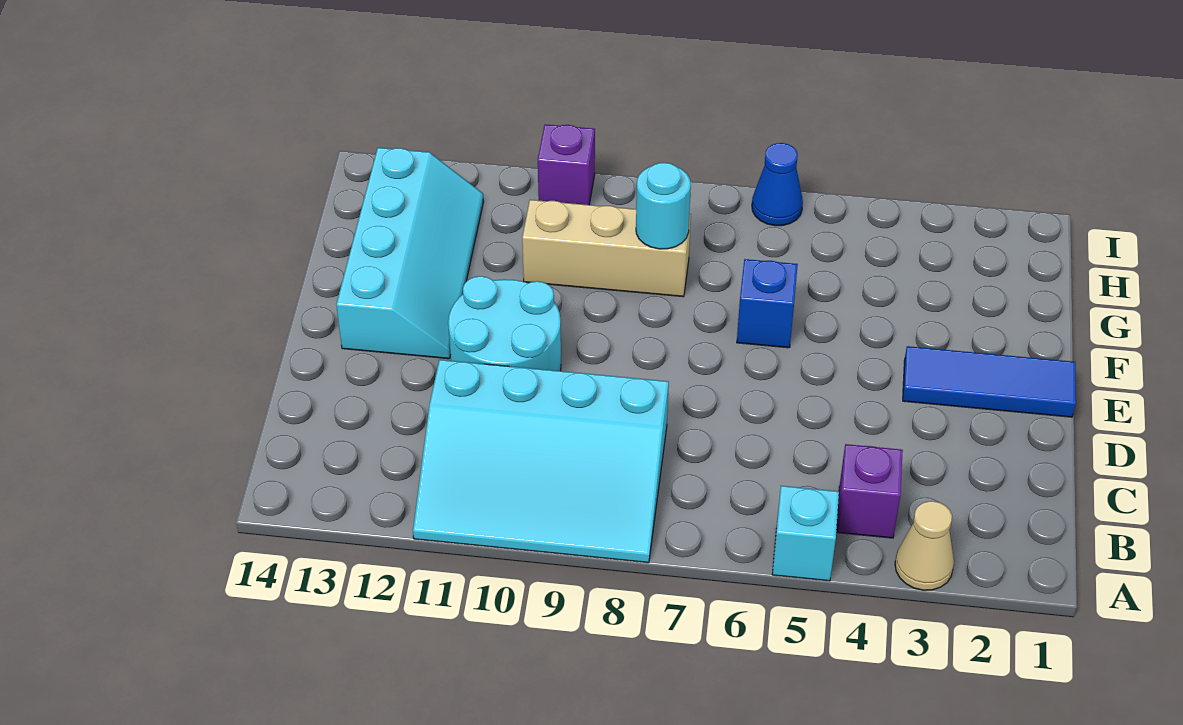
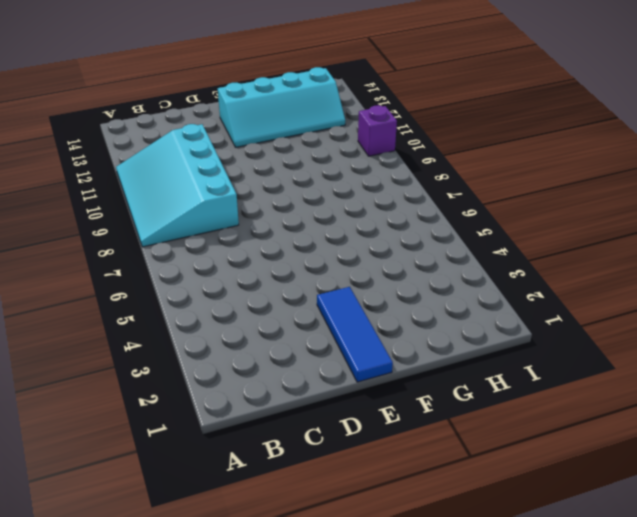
none -> tan cone A3 level 1
none -> cyan brick A5 level 1
none -> purple brick B4 level 1

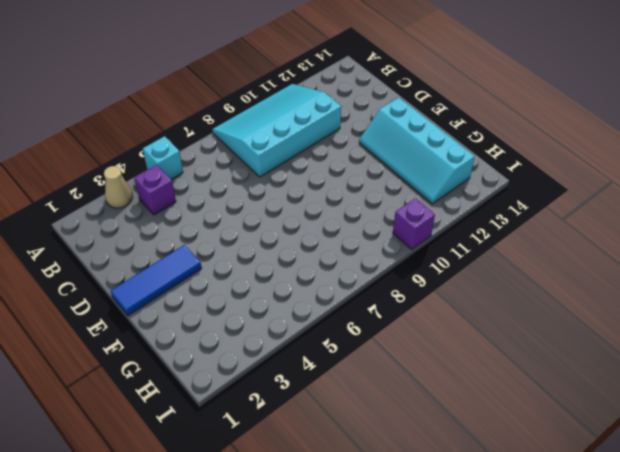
none -> cyan round brick D10:E11 level 1
none -> blue brick F6 level 1
none -> tan brick G8:G10 level 1

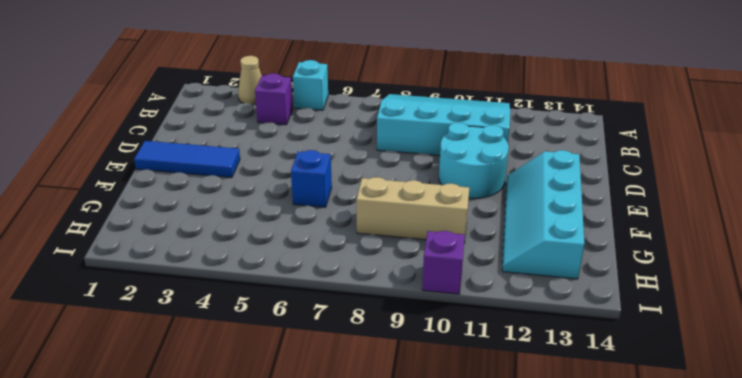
none -> blue cone I6 level 1
none -> cyan round brick G8 level 2

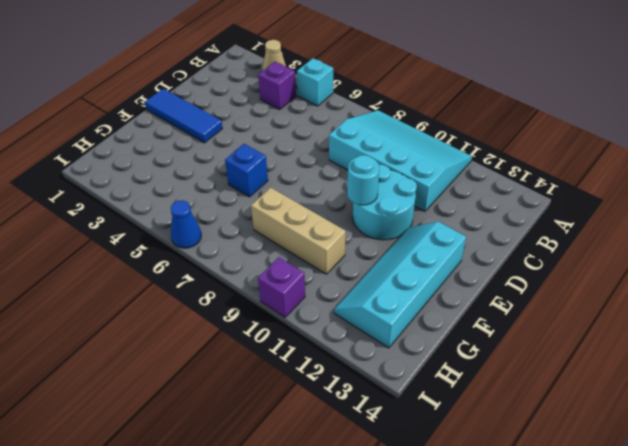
cyan round brick E10 level 2 -> cyan round brick G8 level 2

